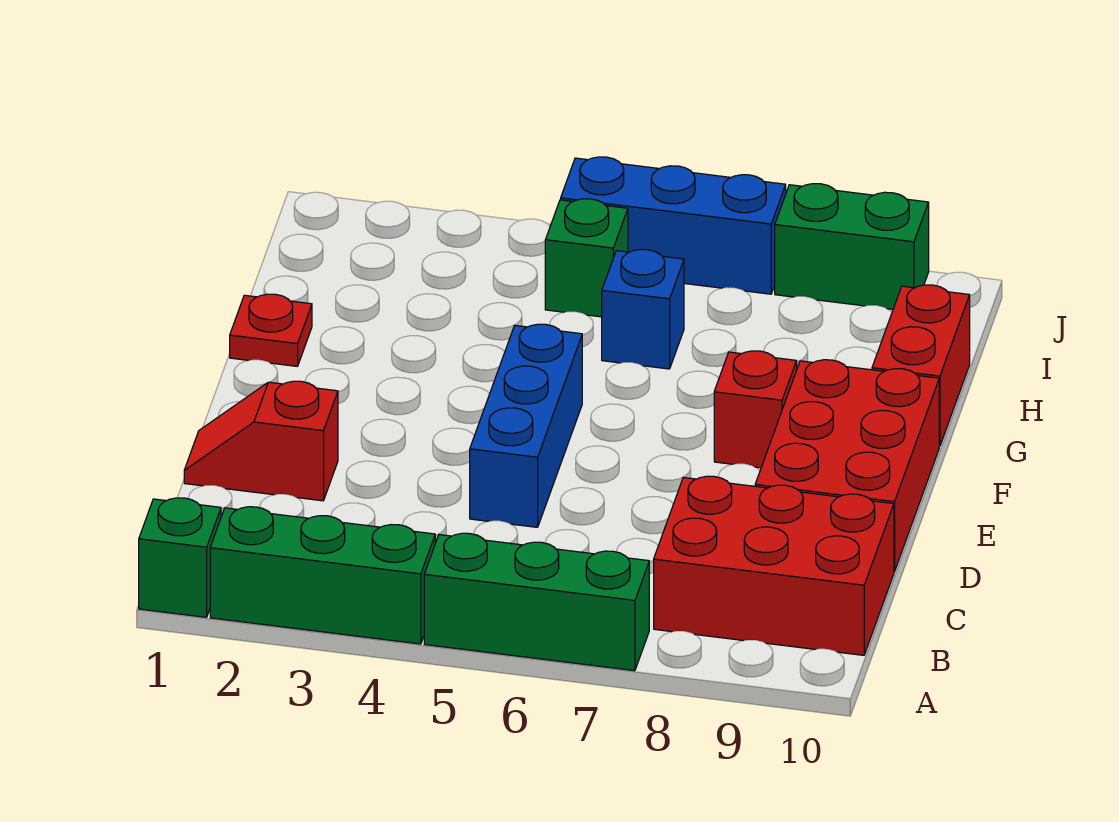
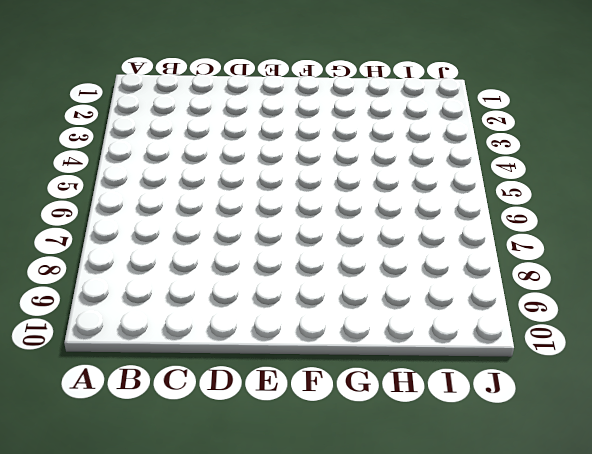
none -> green brick A1 level 1
none -> green brick A2:A4 level 1
none -> green brick A5:A7 level 1

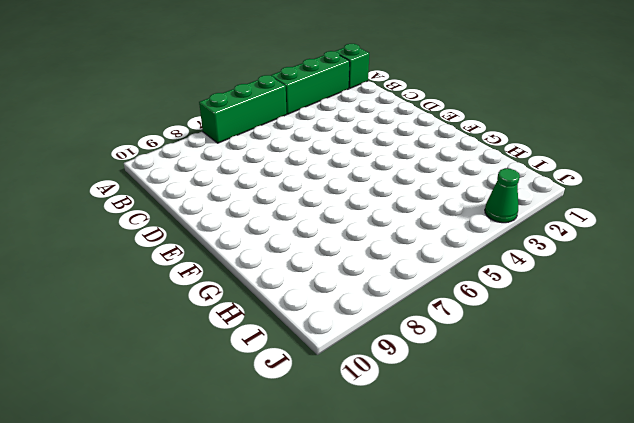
green cone J3 level 1 -> none
none -> red brick B8:C10 level 1
none -> red slope D1:D2 level 1 top 2
none -> blue brick D5:F5 level 1

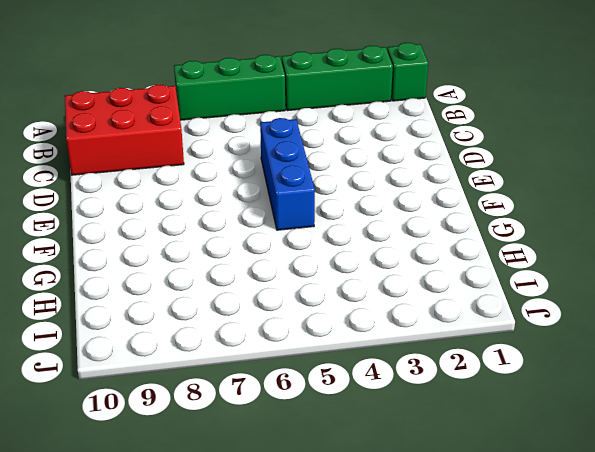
none -> red slope D1:D2 level 1 top 2
none -> red brick D9:F10 level 1
none -> red brick F8 level 1

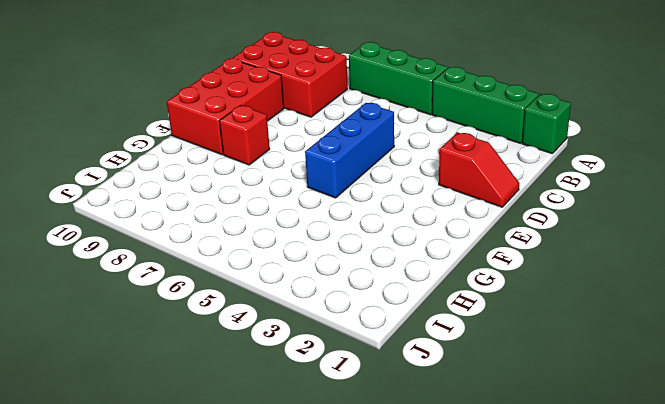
none -> red plate G1 level 1
none -> red brick G10:H10 level 1
none -> blue brick H6 level 1

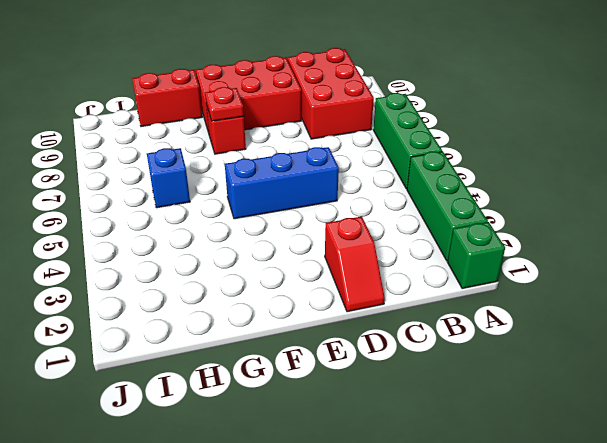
red plate F8 level 2 -> red plate G1 level 1
none -> green brick I5 level 1
none -> blue brick J5:J7 level 1
none -> green brick J8:J9 level 1

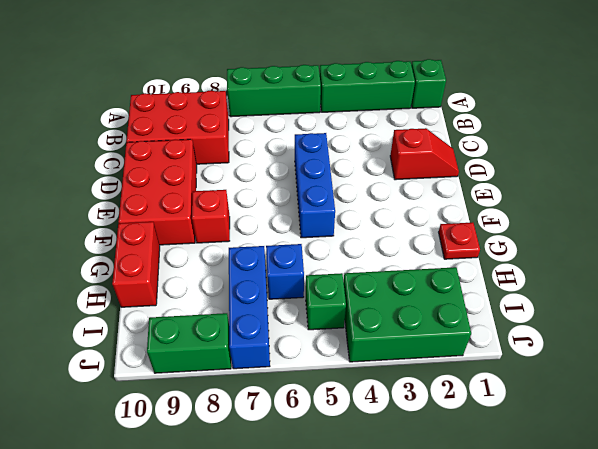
blue brick H7:J7 level 1 -> blue brick J5:J7 level 1
green brick I2:J4 level 1 -> none

